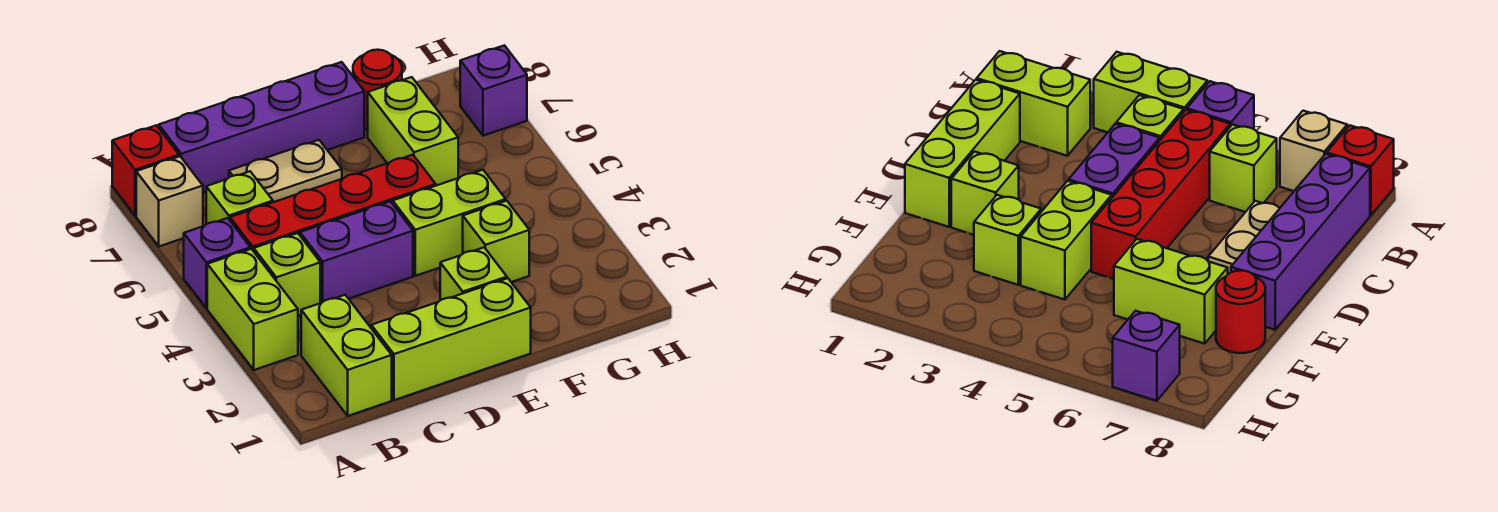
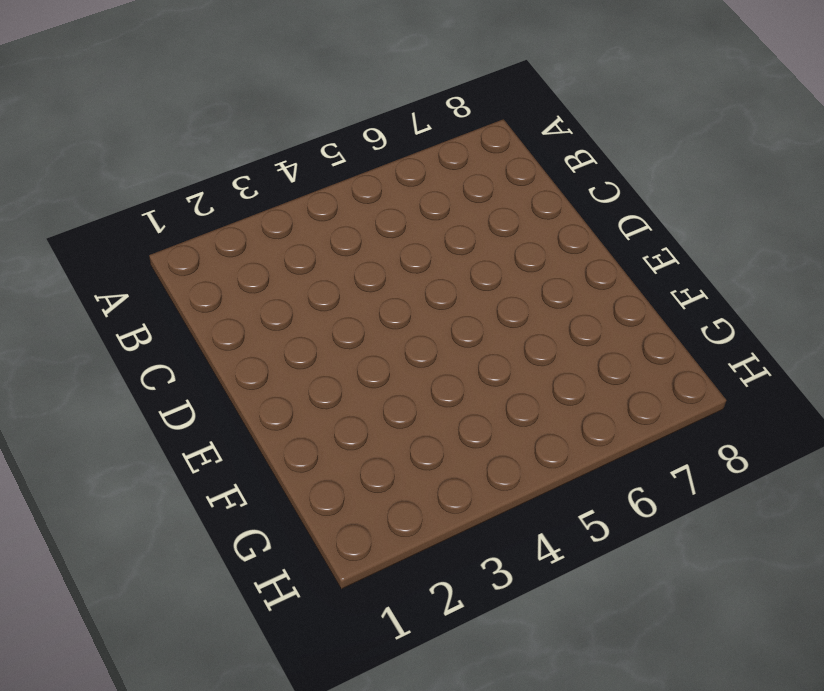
none -> lime brick A3:A4 level 1
none -> purple brick A5 level 1
none -> tan brick A7 level 1

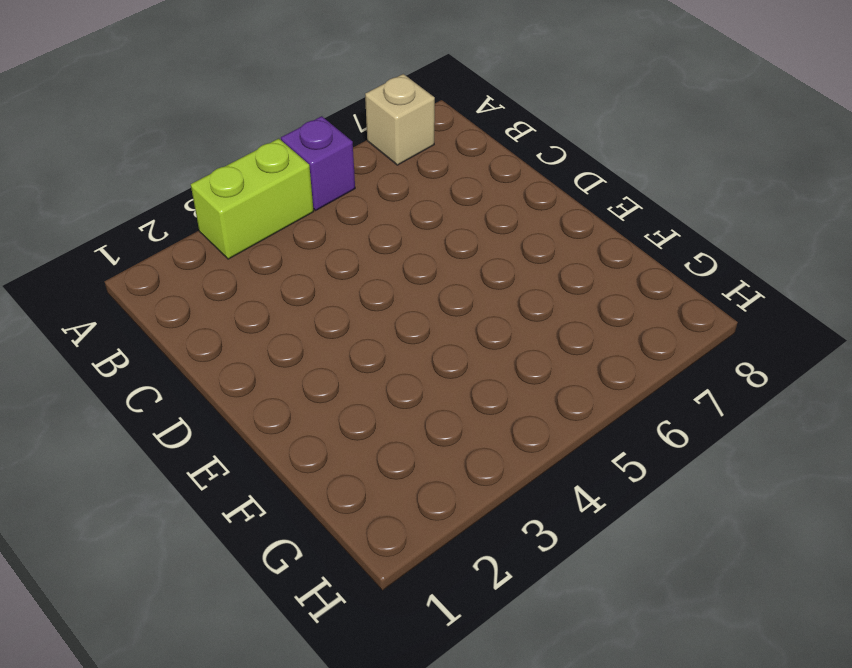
none -> red brick A8 level 1
none -> lime brick B1:B2 level 1
none -> lime brick B4 level 1

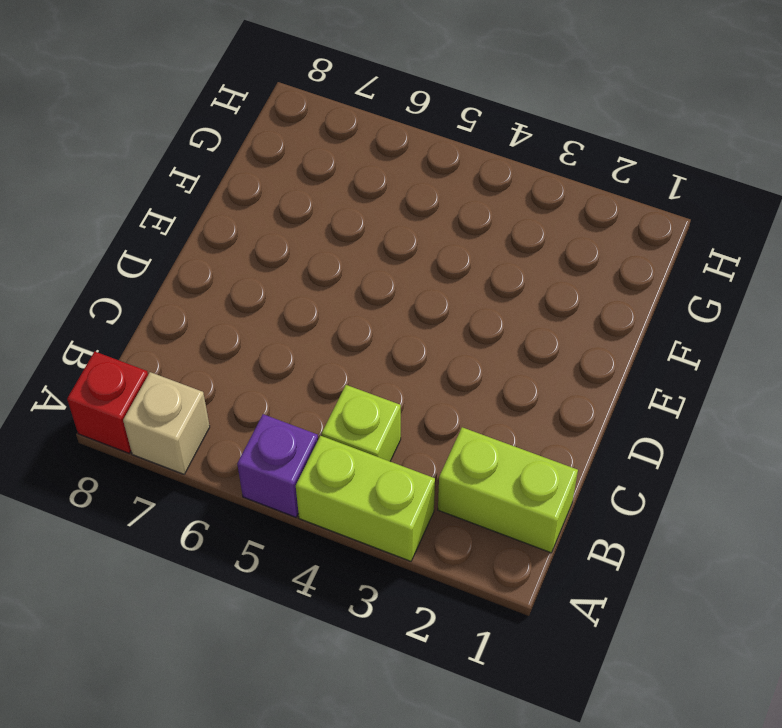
none -> red brick B5:E5 level 1
none -> lime brick B6 level 1
none -> purple brick B8:E8 level 1

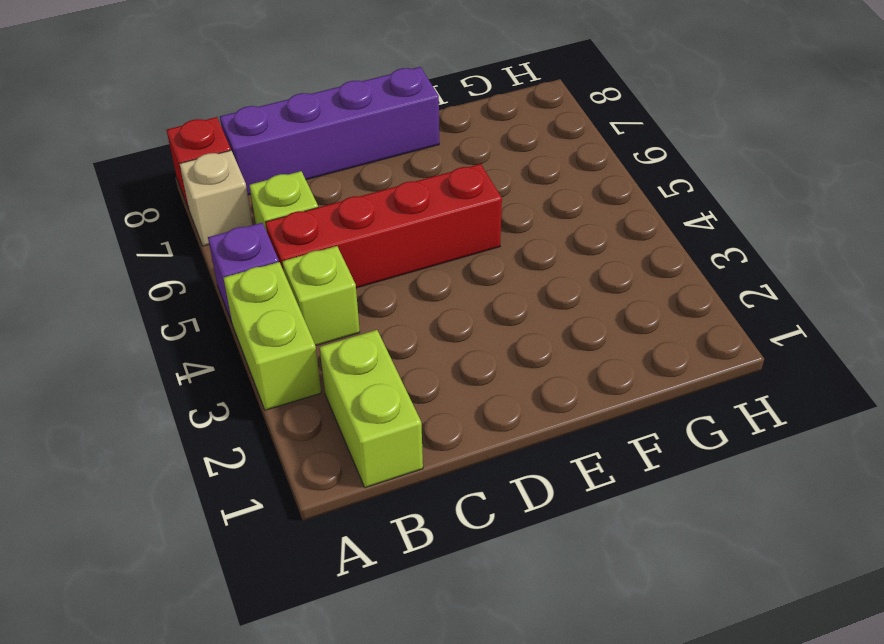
none -> lime brick C1:E1 level 1
none -> purple brick C4:D4 level 1
none -> tan plate C7:D7 level 1

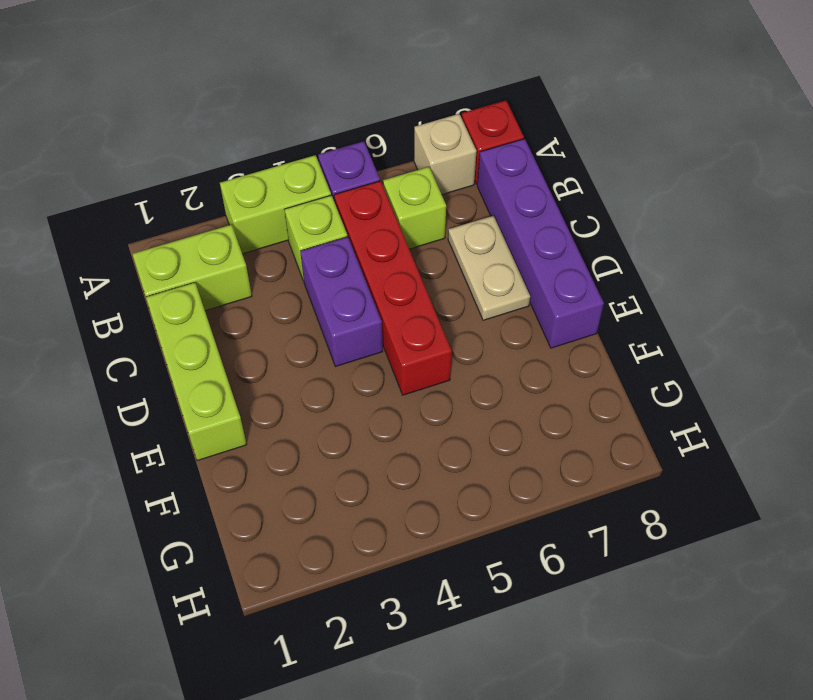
none -> lime brick E2 level 1
none -> lime brick E4:F4 level 1
none -> lime brick F3 level 1

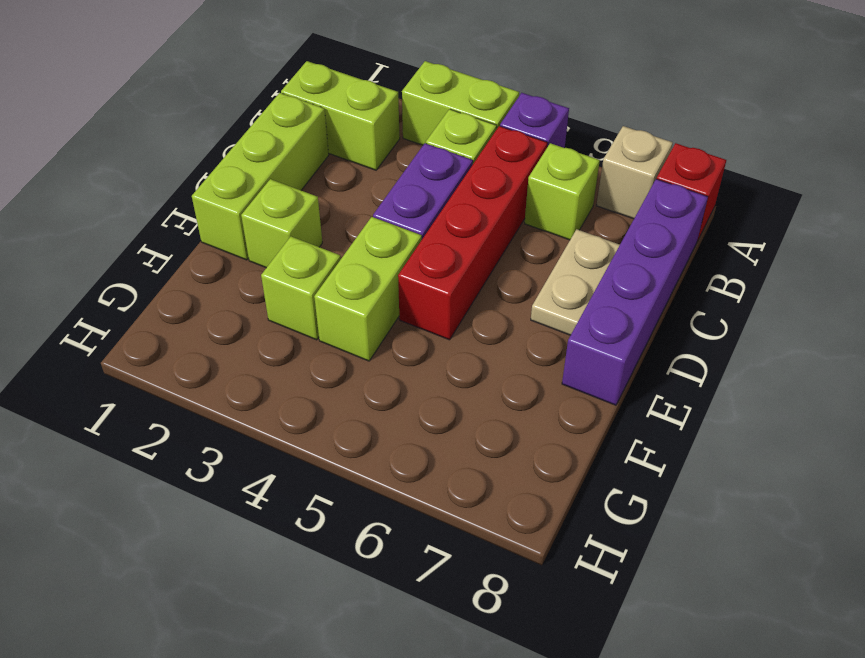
none -> lime brick F6:F7 level 1
none -> red round brick F8 level 1
none -> purple brick H7 level 1

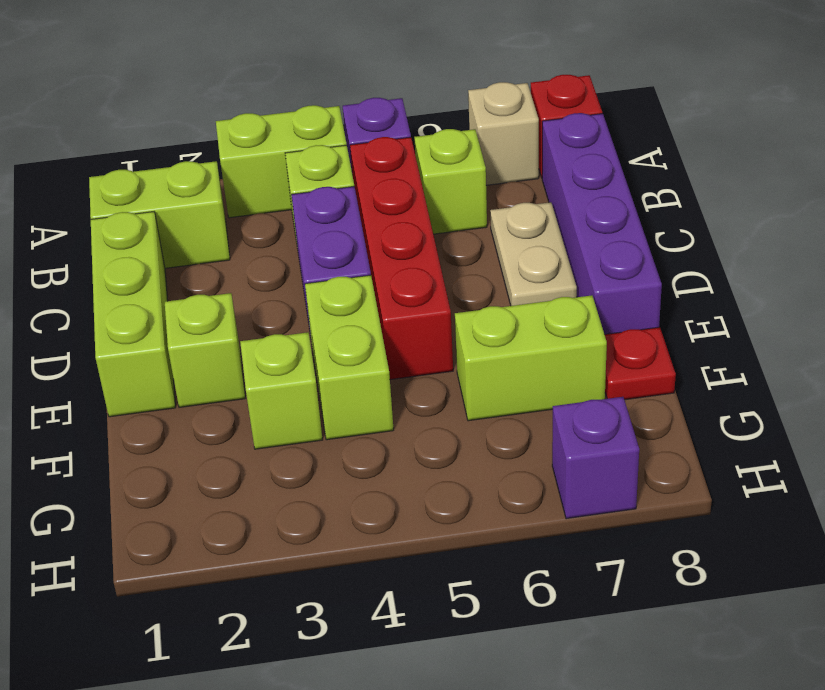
red plate F8 level 1 -> red round brick F8 level 1

